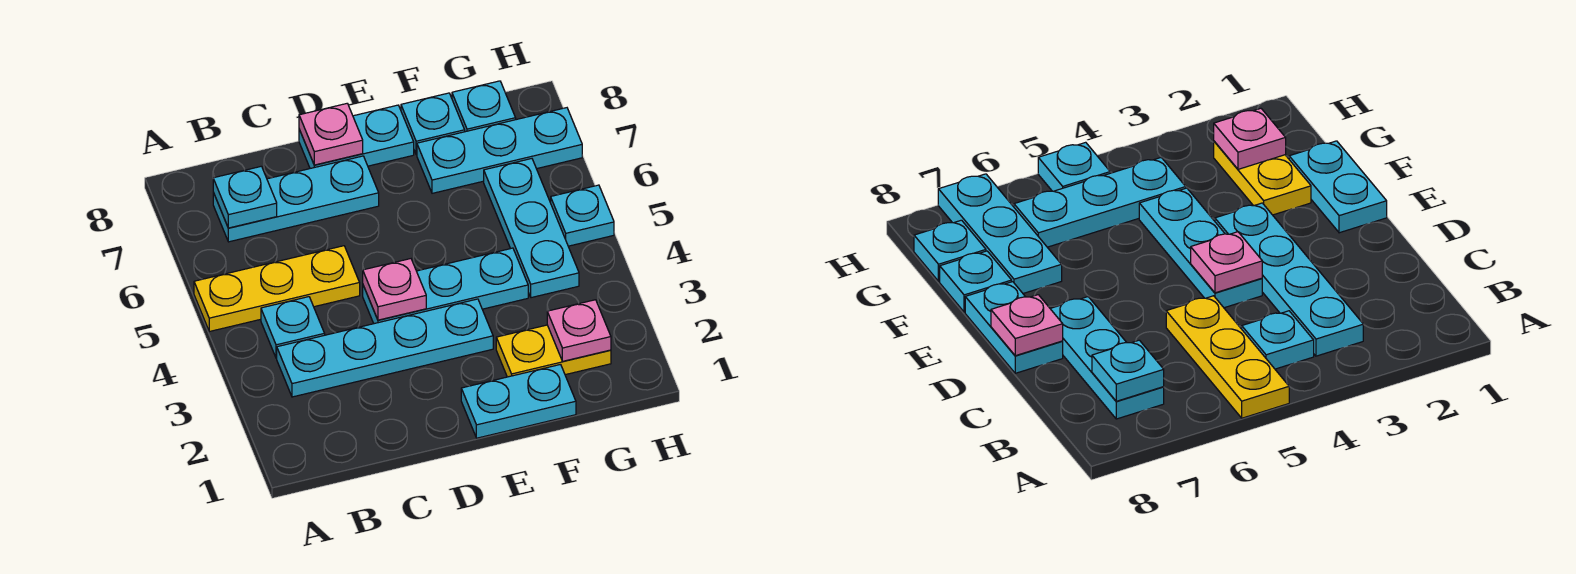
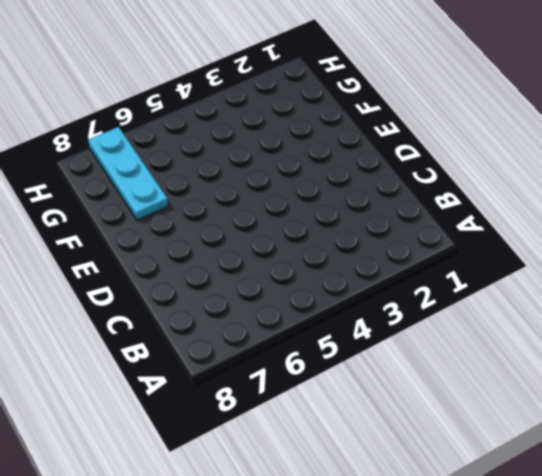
none -> yellow plate A5:C5 level 1
none -> cyan plate B3:E3 level 1
none -> cyan plate B4 level 1

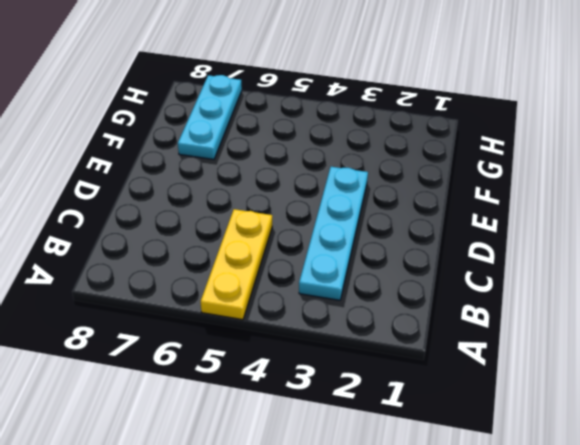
none -> cyan plate B4 level 1
none -> cyan plate B7:D7 level 1
none -> cyan plate D4:F4 level 1

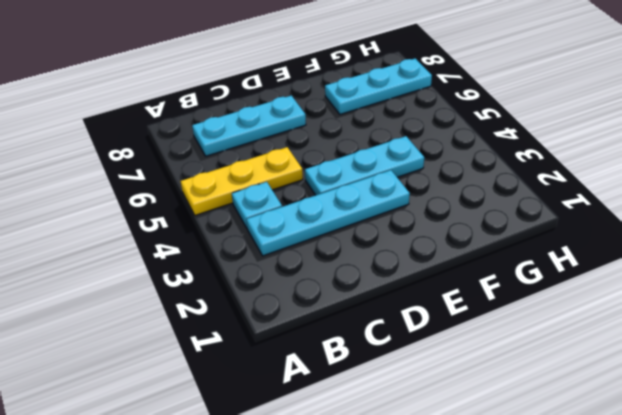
none -> cyan plate D8:E8 level 1
none -> cyan plate E1:F1 level 1
none -> yellow plate F2:G2 level 1

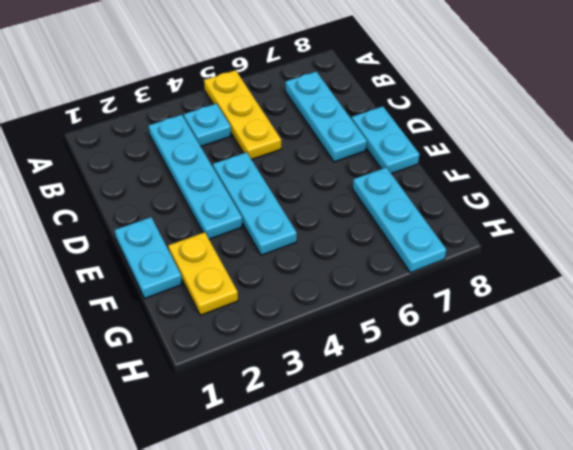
none -> cyan plate F8 level 1
none -> cyan plate G4:G6 level 1
none -> cyan plate G8 level 1

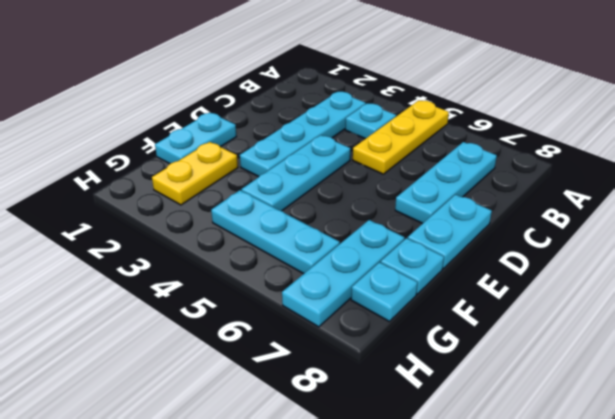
none -> cyan plate H5 level 1
none -> cyan plate B7 level 2
none -> pink plate D4 level 2

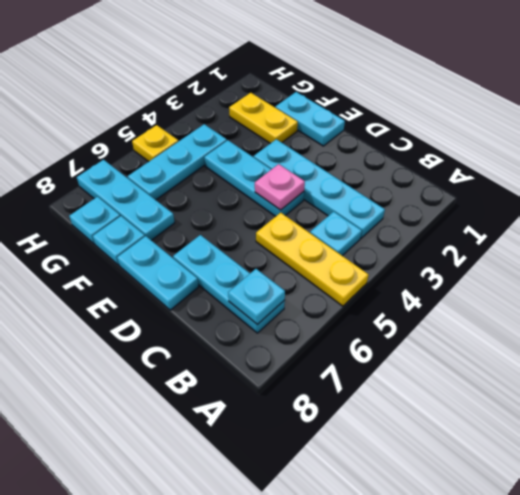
yellow plate H5 level 1 -> cyan plate H5 level 1
none -> pink plate D8 level 2
none -> pink plate G2 level 2

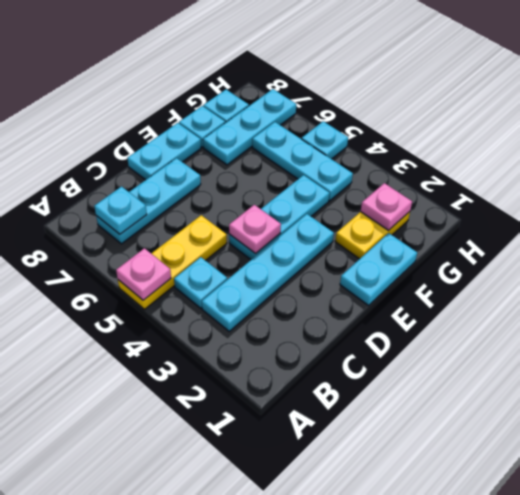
pink plate A5 level 2 -> pink plate D8 level 2

